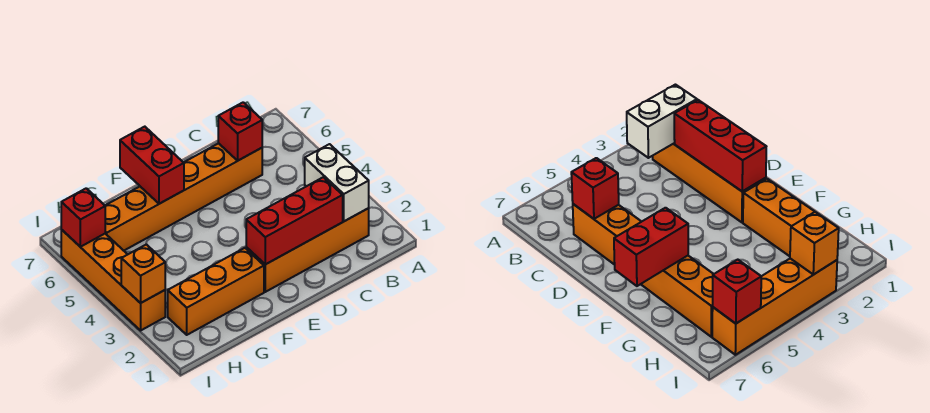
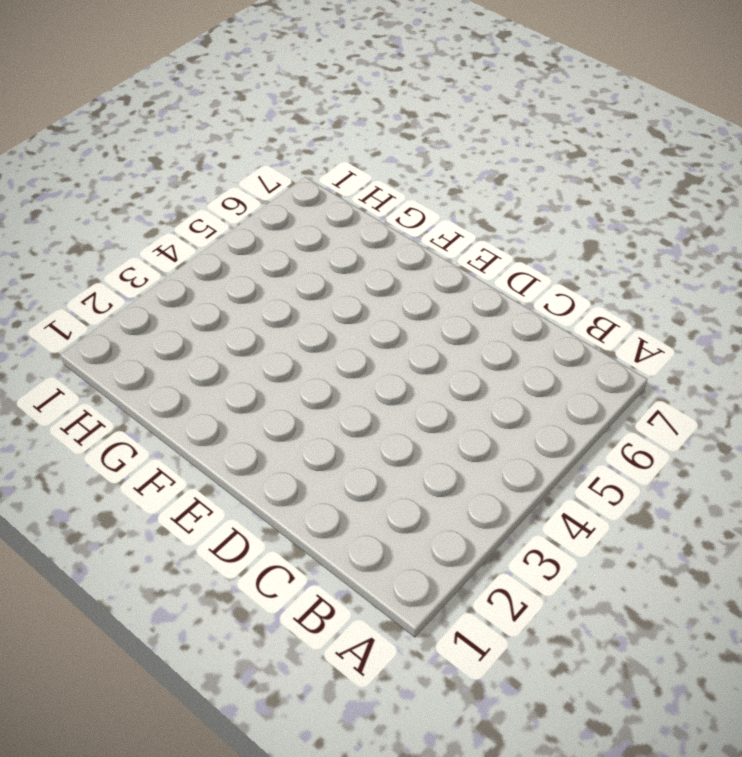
none -> orange brick B2:E2 level 1
none -> orange brick C6:H6 level 1

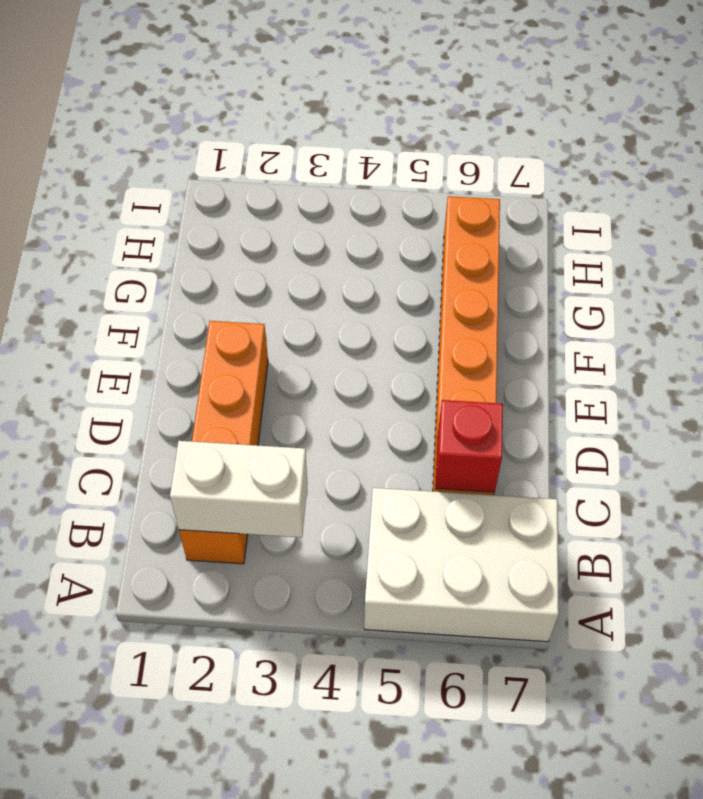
white brick A5:B7 level 1 -> none
none -> orange brick F2:H2 level 1
none -> orange brick I3:I6 level 1

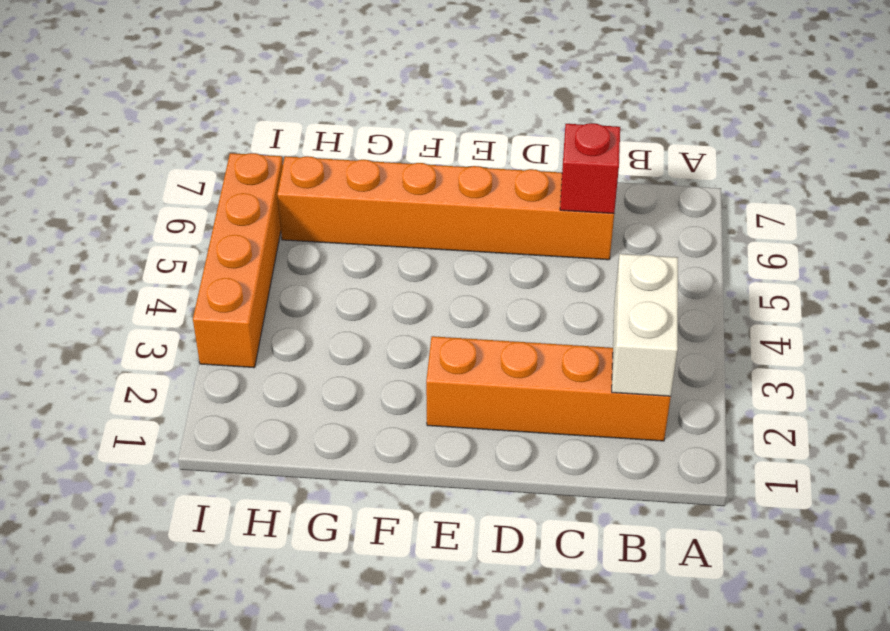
none -> orange brick F2:H2 level 1
none -> red brick C2:E2 level 2

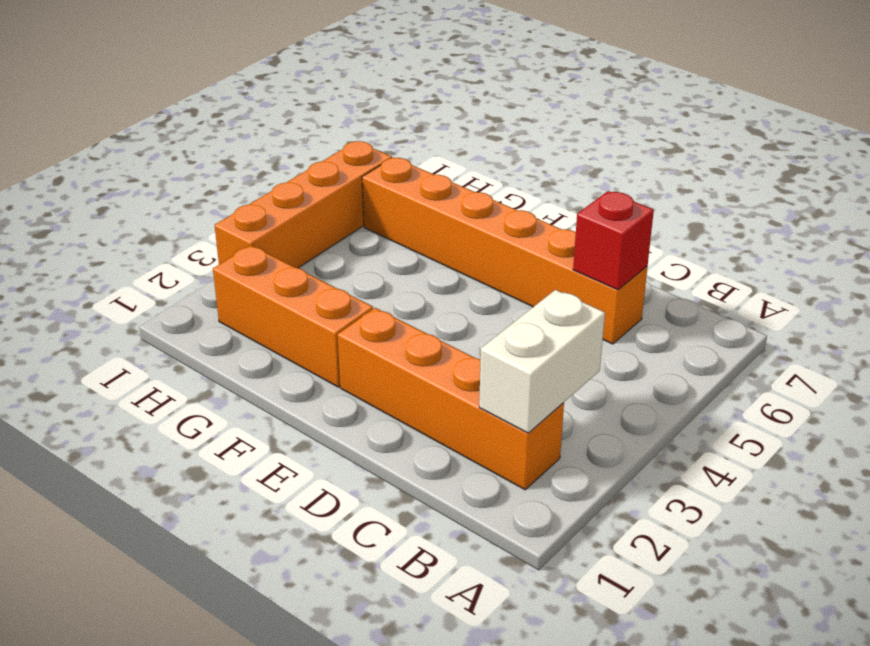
none -> red brick C2:E2 level 2
none -> red brick F6:F7 level 2

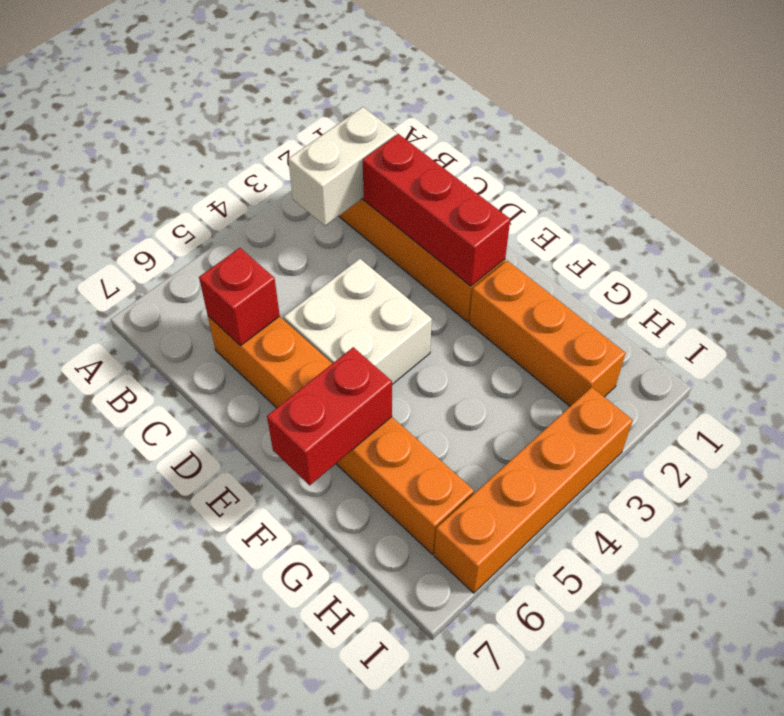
white brick D4:E5 level 1 -> none
none -> orange brick I3 level 2
none -> red brick I6 level 2

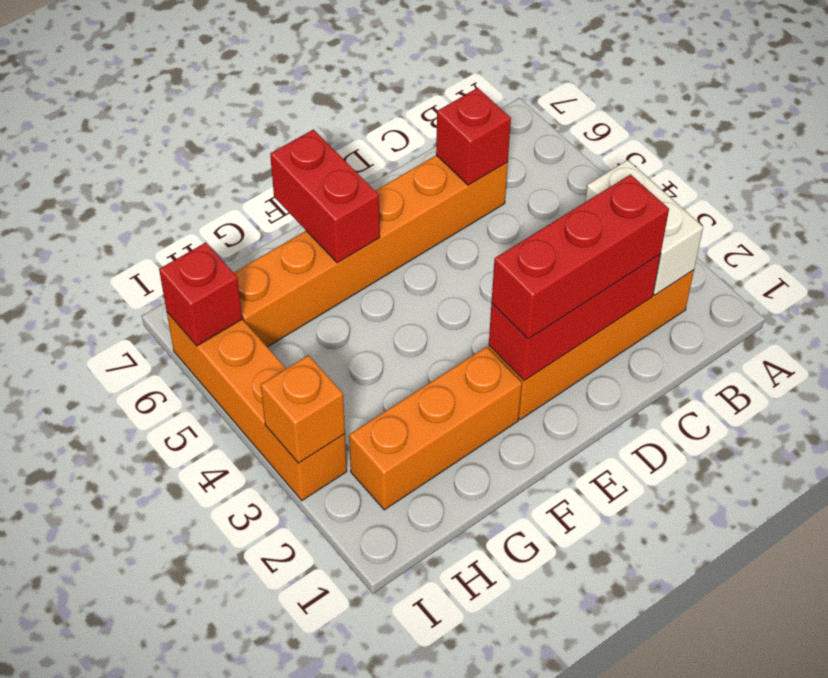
red brick C2:E2 level 3 -> none

